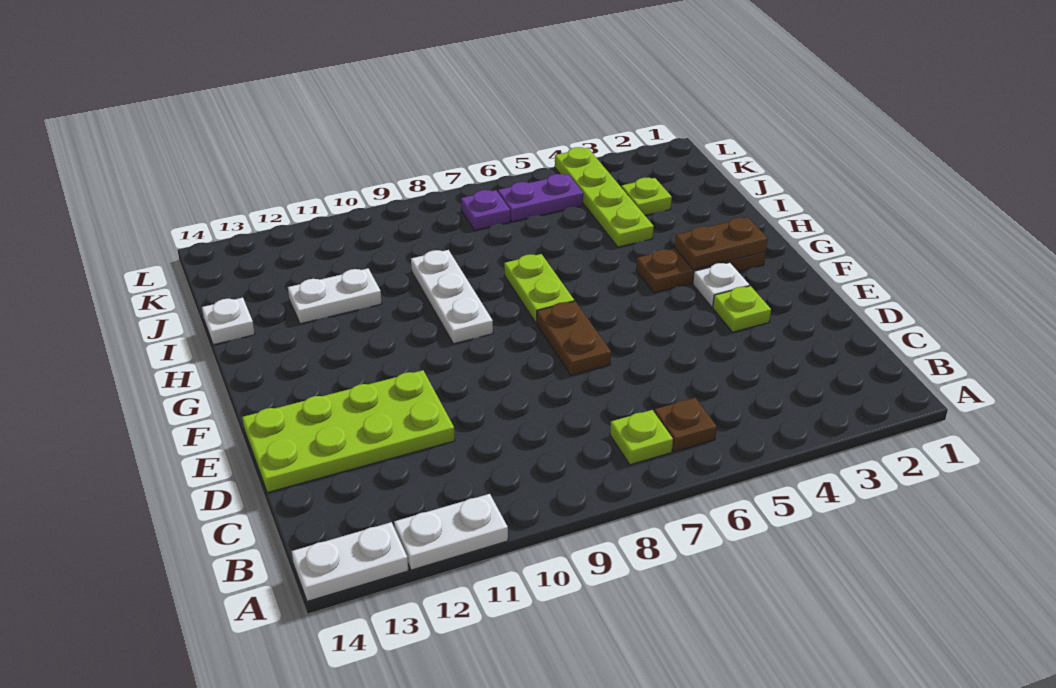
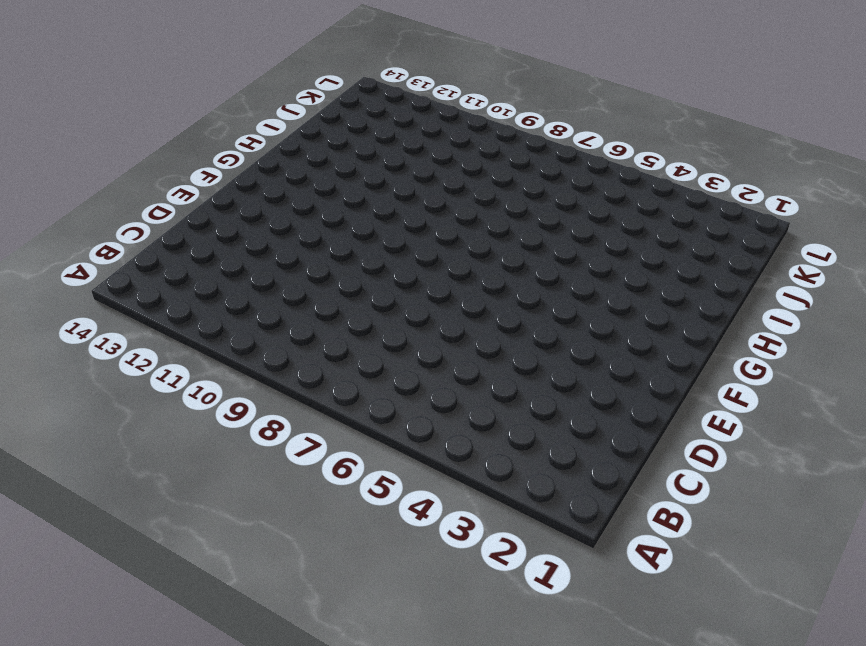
none -> white plate A11:A12 level 1
none -> white plate A13:A14 level 1
none -> brown plate B6 level 1

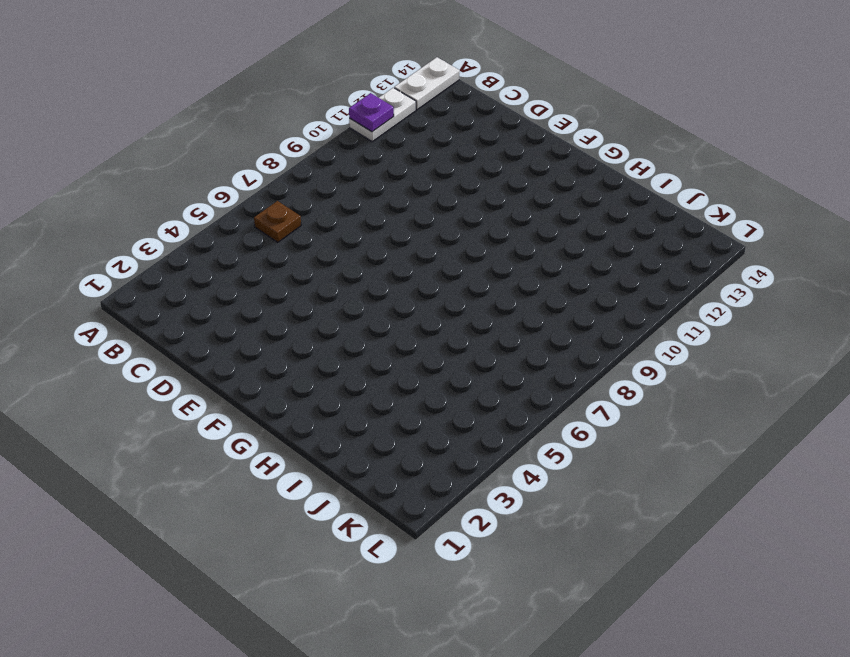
purple plate A11 level 2 -> purple plate K7 level 1
none -> lime plate B7 level 1
none -> lime plate D11:E14 level 1
none -> lime plate E3 level 1

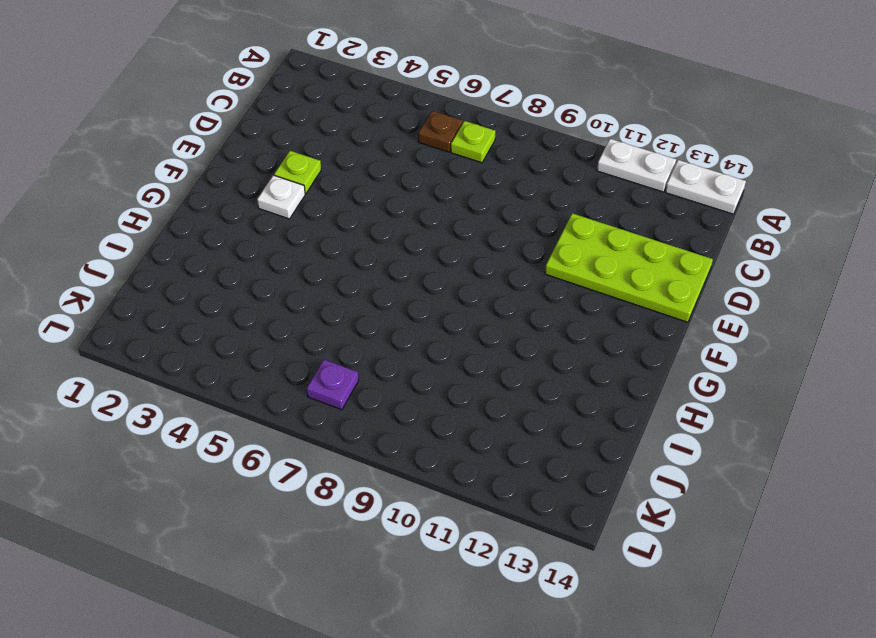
none -> brown plate E7:F7 level 1
none -> brown plate G2:G4 level 1
none -> lime plate G7:H7 level 1

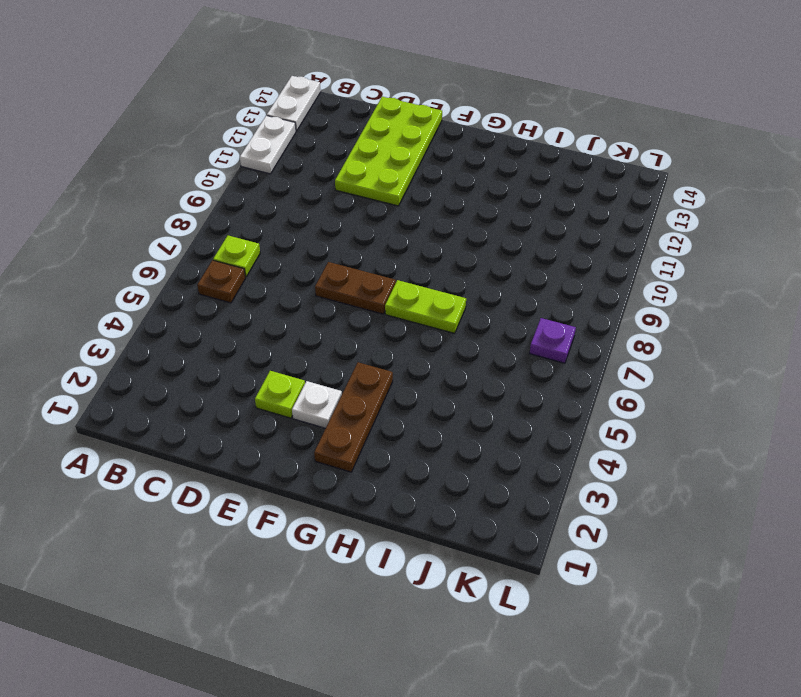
none -> white plate G9:I9 level 1
none -> lime plate I4:L4 level 1
none -> white plate I11:I12 level 1

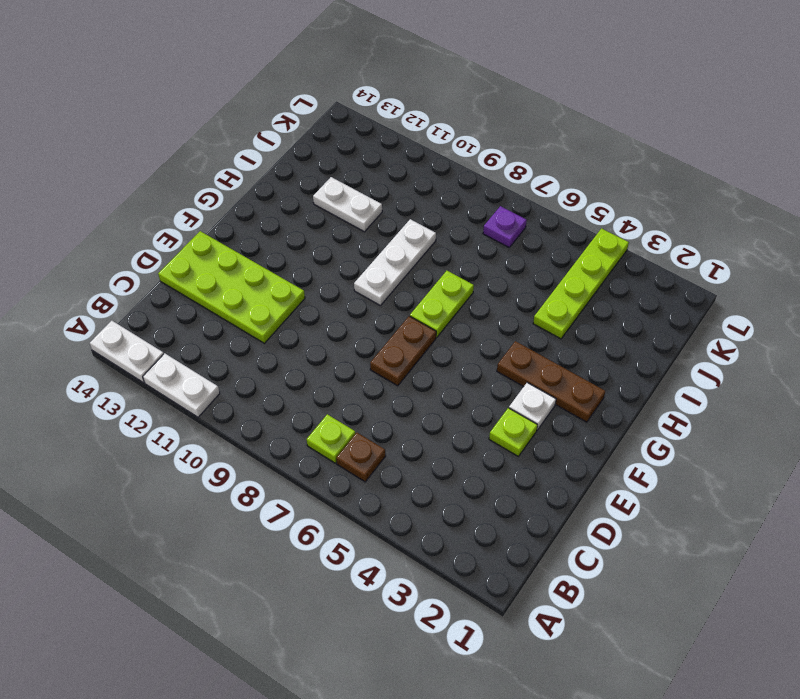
none -> white plate I14 level 1
none -> lime plate J3 level 1
none -> purple plate K5:K6 level 1

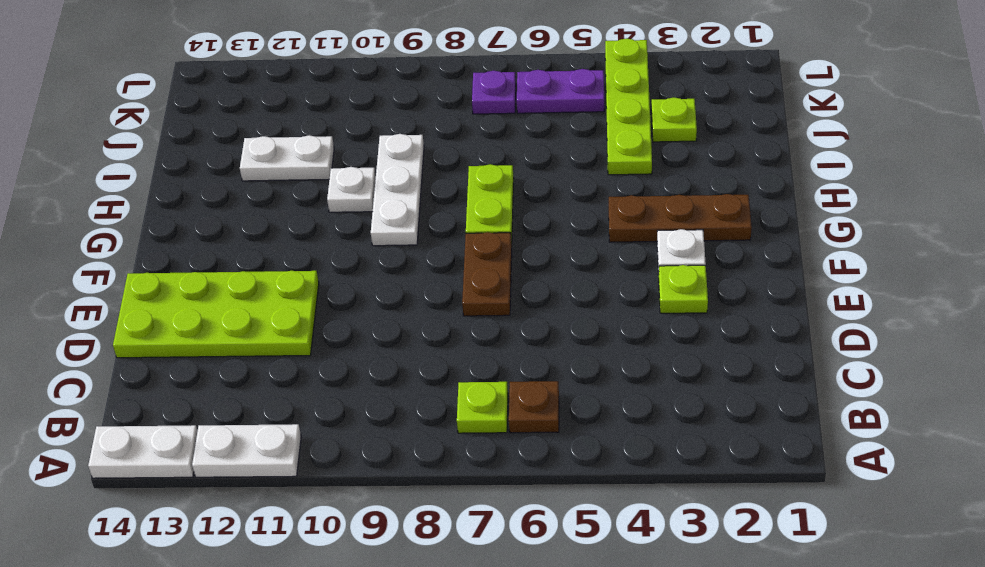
white plate H10 level 1 -> white plate I14 level 1
none -> brown plate G2:G3 level 2

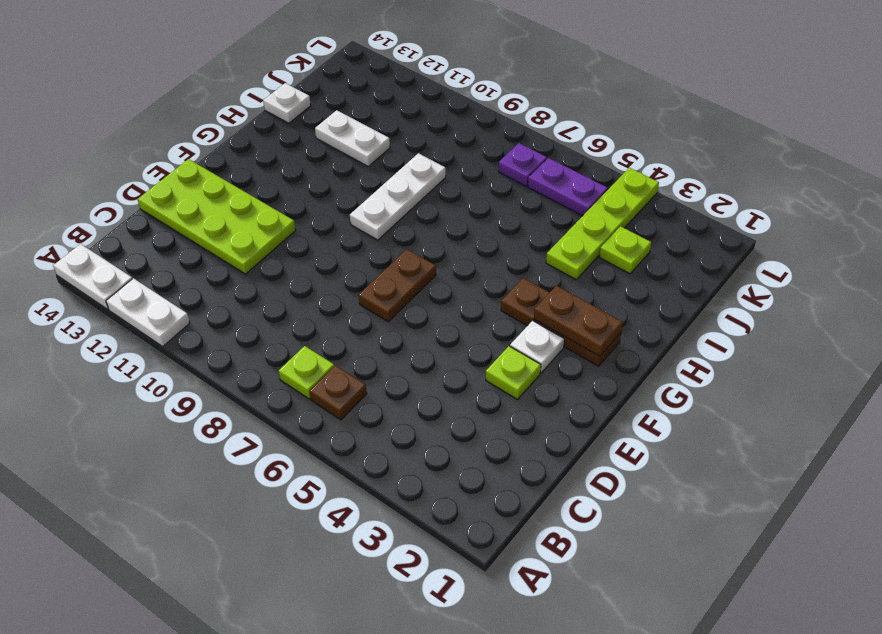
none -> lime plate G7:H7 level 1

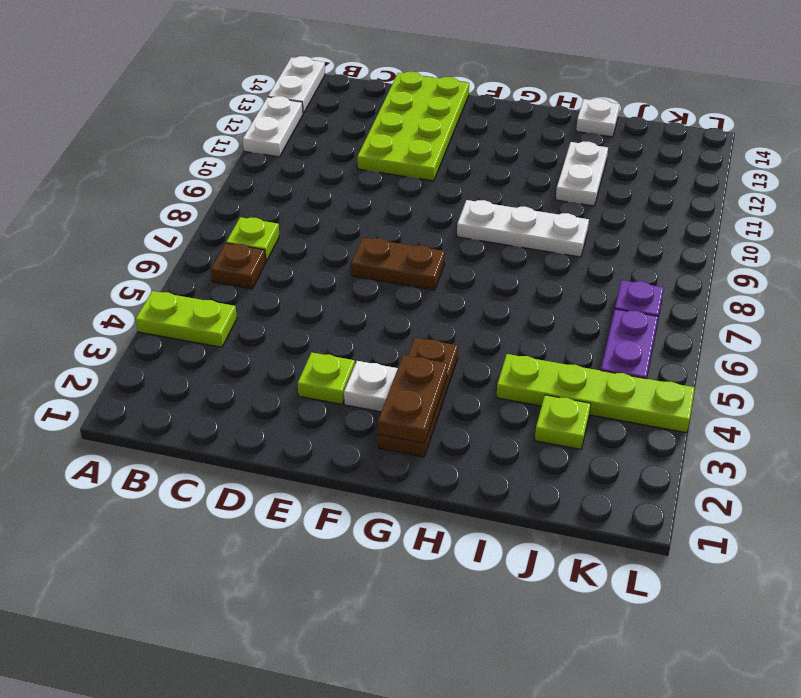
lime plate A4:B4 level 1 -> lime plate G7:H7 level 1

